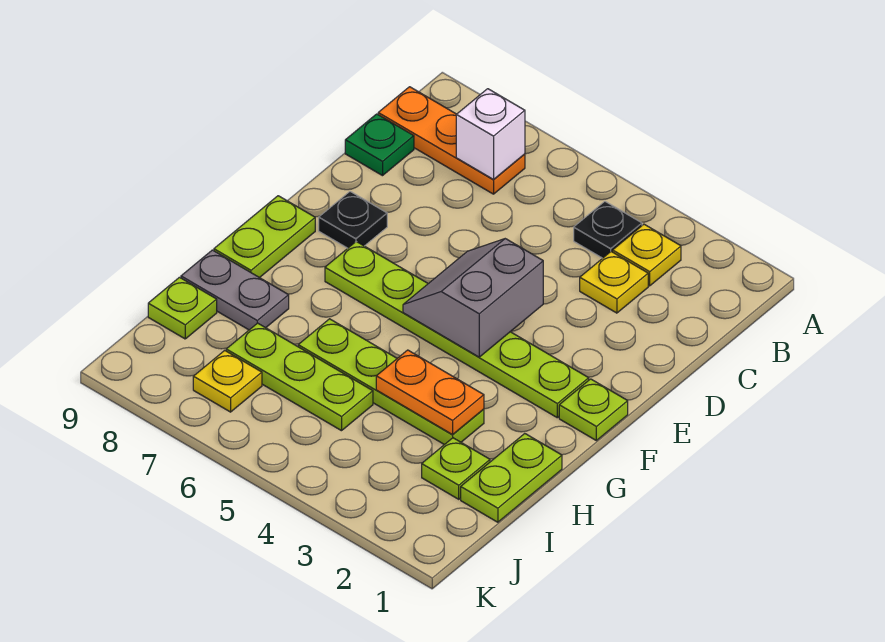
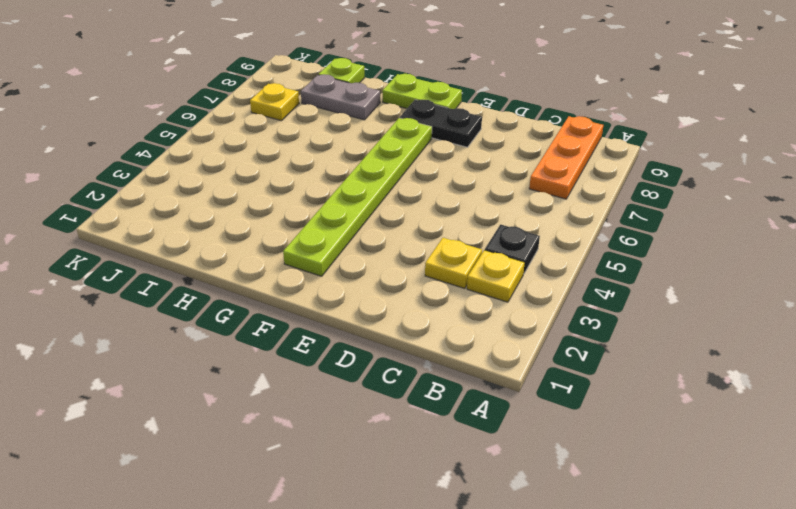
black plate E8:F8 level 1 -> black plate E8 level 1
grey plate H8:I8 level 1 -> grey plate H8:H9 level 1
none -> green plate C9 level 1
none -> lime plate F1 level 1
none -> lime plate H1:I1 level 1

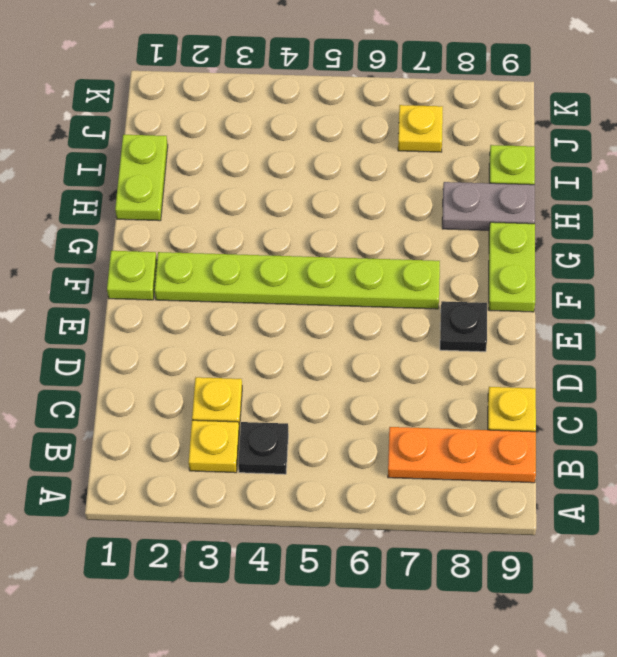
yellow plate C9 level 1 -> green plate C9 level 1
none -> lime plate H3:H6 level 1
none -> lime plate I2 level 1
none -> lime plate I5:I7 level 1

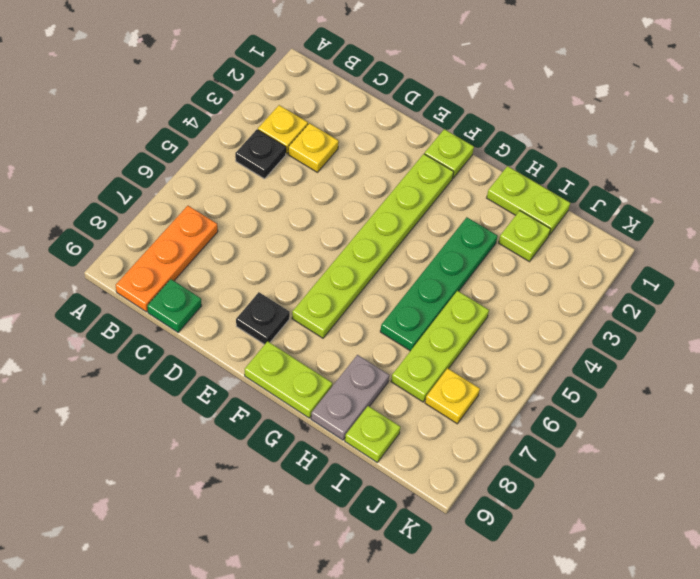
green plate H3:H6 level 1 -> lime plate H3:H6 level 1
none -> white brick B7 level 2
none -> grey slope E4:F5 level 2 top 4
none -> orange plate H3:H4 level 2

